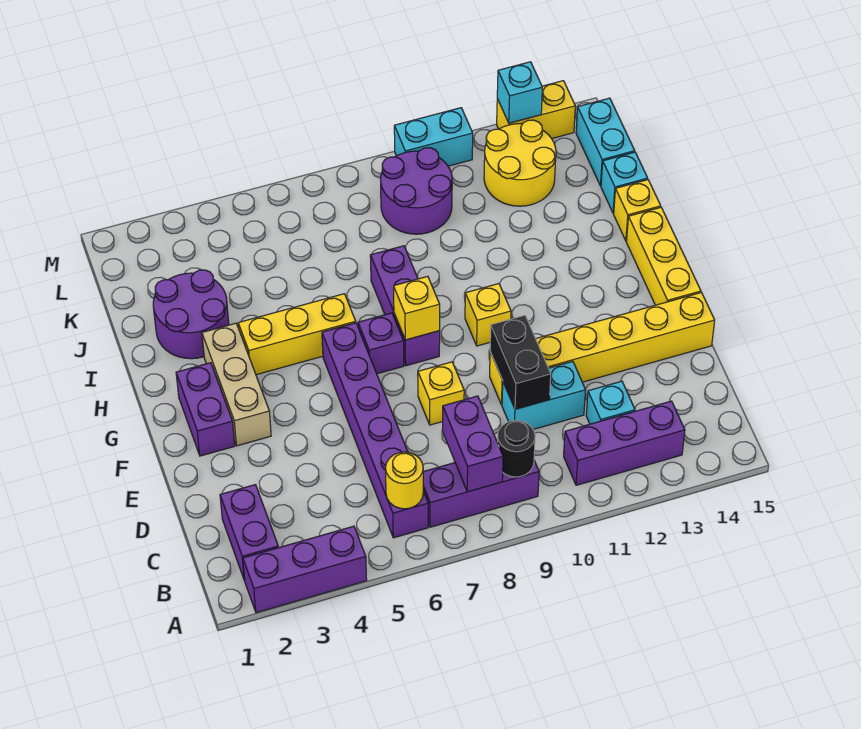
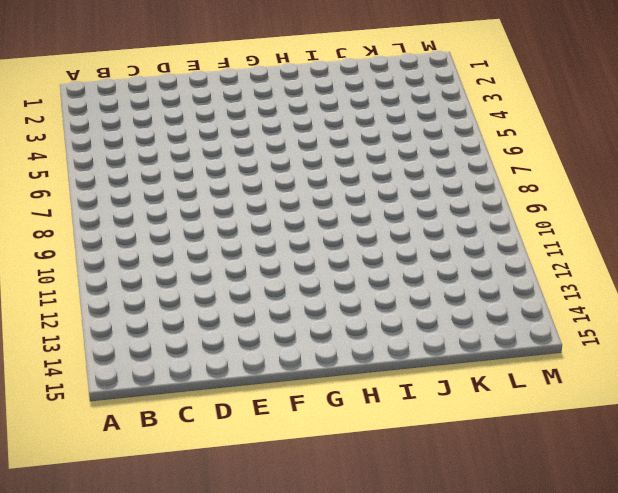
none -> purple brick A2:A4 level 1
none -> purple brick B2:C2 level 1
none -> purple brick B6:G6 level 1
none -> purple brick B7:B9 level 1

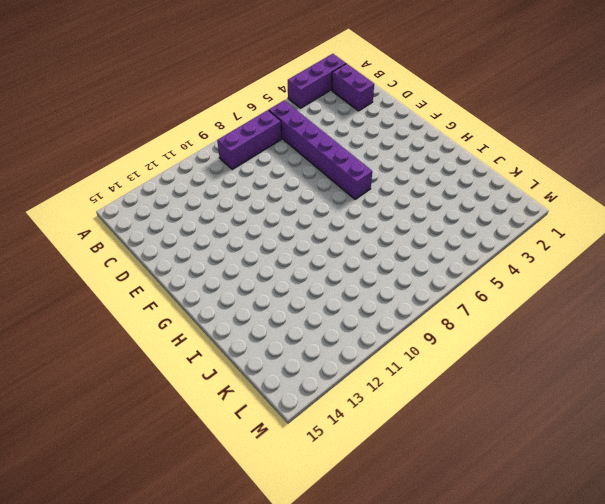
none -> purple brick B11:B13 level 1
none -> cyan brick C12 level 1
none -> cyan brick D10:D11 level 1
none -> yellow brick E8 level 1

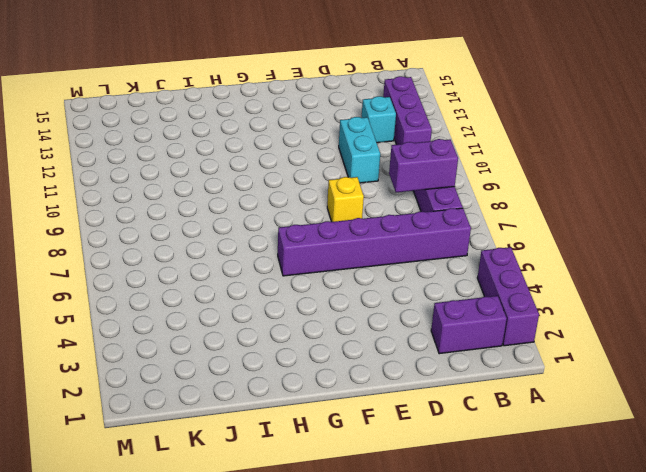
none -> yellow brick E10:E15 level 1
none -> purple brick F2:G2 level 1
none -> tan brick F3:H3 level 1
none -> yellow brick F15:H15 level 1

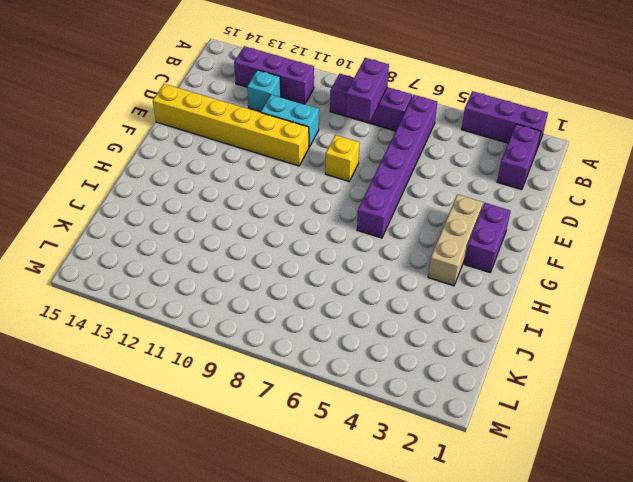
none -> yellow brick F15:H15 level 1
none -> purple brick G7 level 1
none -> purple brick G8:I8 level 1
none -> yellow brick G10 level 1

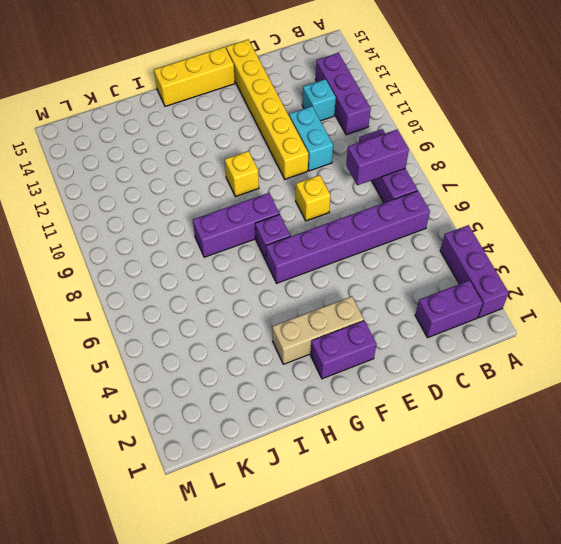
none -> yellow brick H4:H6 level 1
none -> purple round brick I2:J3 level 1
none -> yellow brick I15 level 1
none -> cyan brick J15 level 1

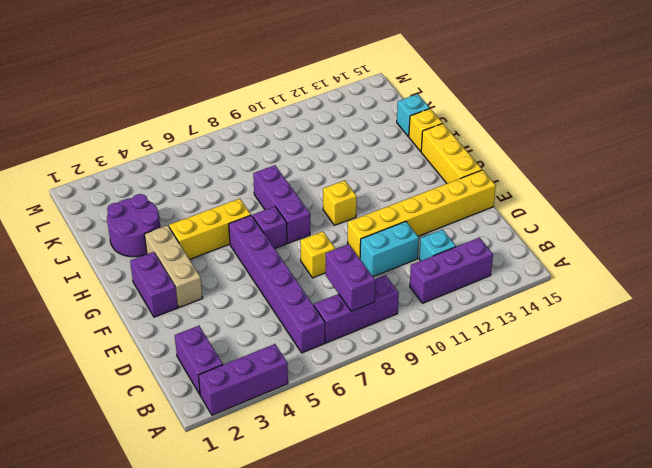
none -> purple round brick K9:L10 level 1
none -> yellow round brick K12:L13 level 1
none -> cyan brick K15:L15 level 1
none -> cyan brick M10:M11 level 1

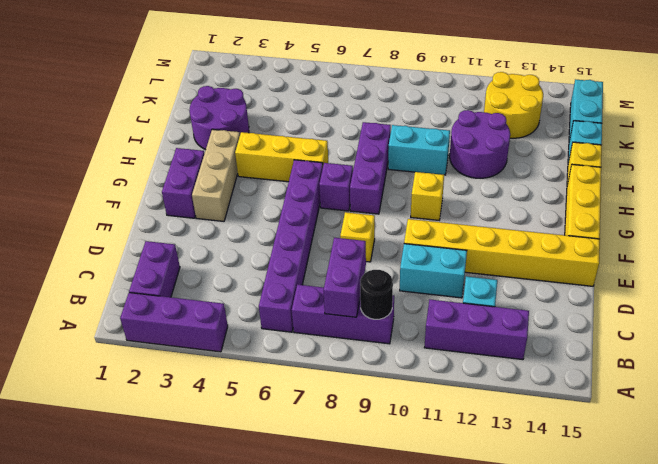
cyan brick I9:I10 level 1 -> cyan brick M10:M11 level 1
purple round brick I11:J12 level 1 -> purple round brick K9:L10 level 1
none -> yellow brick M13:M14 level 1
none -> yellow round brick B6 level 2
none -> black brick D10:E10 level 2
none -> yellow brick G8 level 2

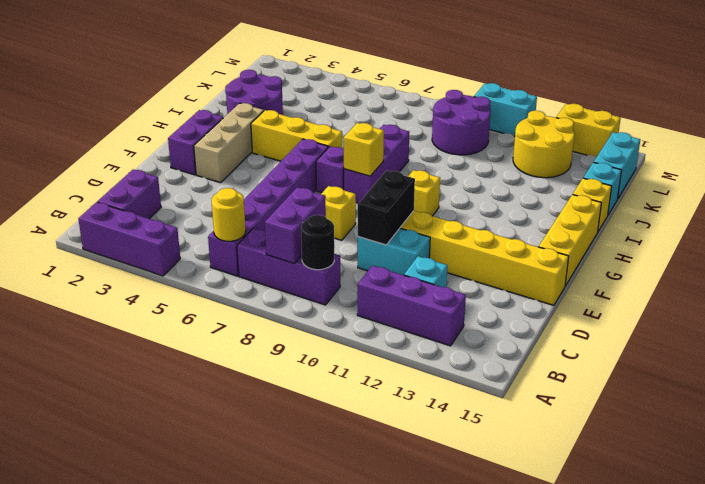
none -> cyan brick M13 level 2

